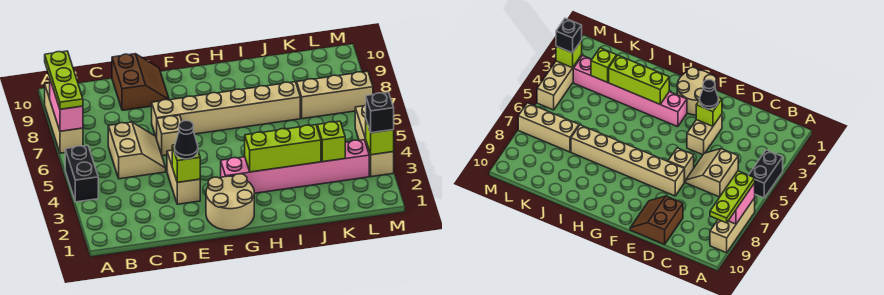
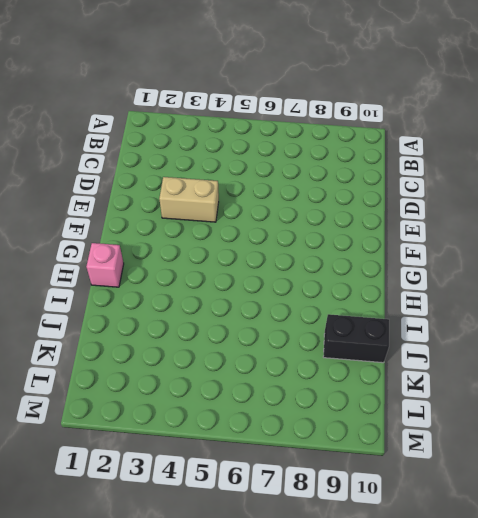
pink brick H1 level 1 -> none
black brick J9:J10 level 1 -> black brick A4:A5 level 1
none -> tan brick A7:A9 level 1
none -> tan slope C5:D6 level 1 top C
none -> brown slope D9:E10 level 1 top D

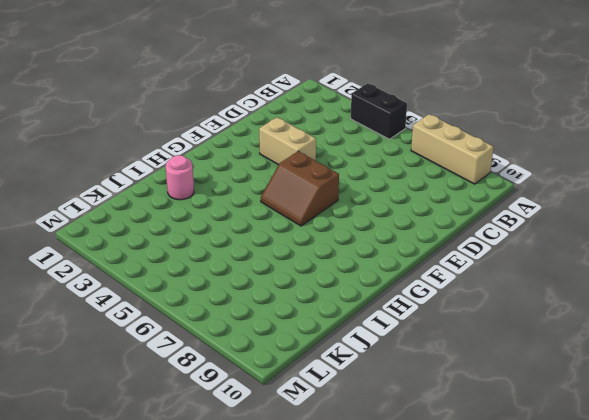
brown slope F5:G6 level 1 top F -> brown slope D9:E10 level 1 top D
pink round brick I2 level 1 -> none
none -> tan slope C5:D6 level 1 top C
none -> tan brick E6 level 1
none -> tan brick E7:J7 level 1

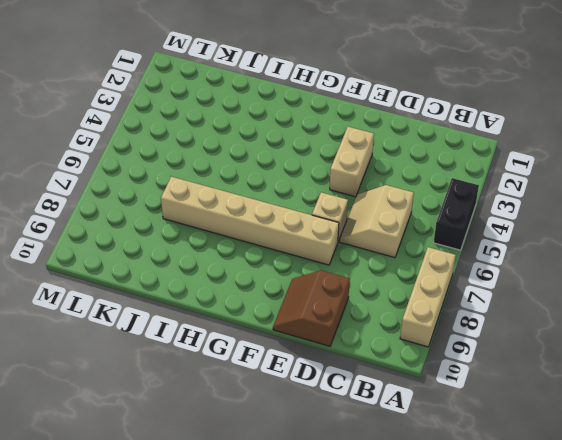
none -> tan round brick F1:G2 level 1
none -> pink brick G3:L3 level 1
none -> tan brick K7:M7 level 1

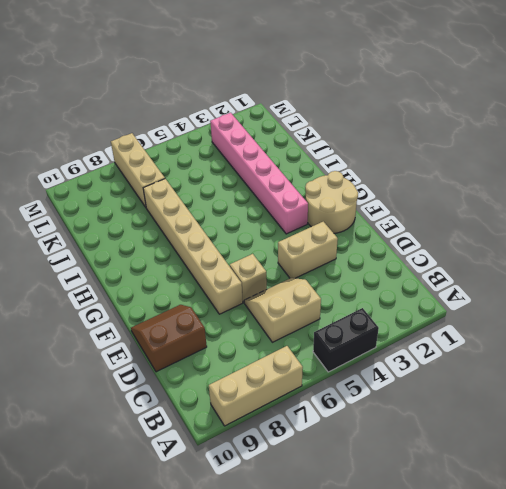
none -> tan brick M3:M5 level 1
none -> pink brick A7:A8 level 2
none -> lime brick E3 level 2

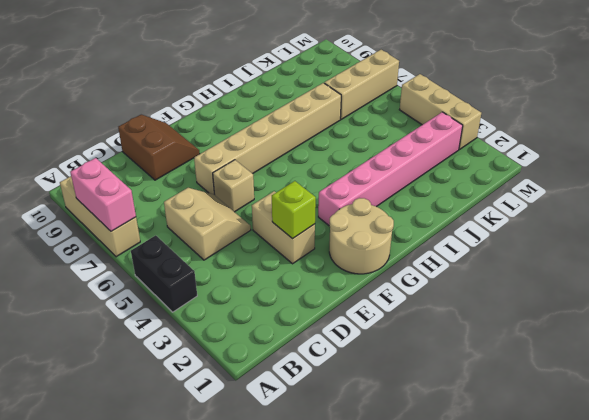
none -> lime brick H3:J3 level 2
none -> lime brick K3 level 2
none -> lime brick M3 level 2

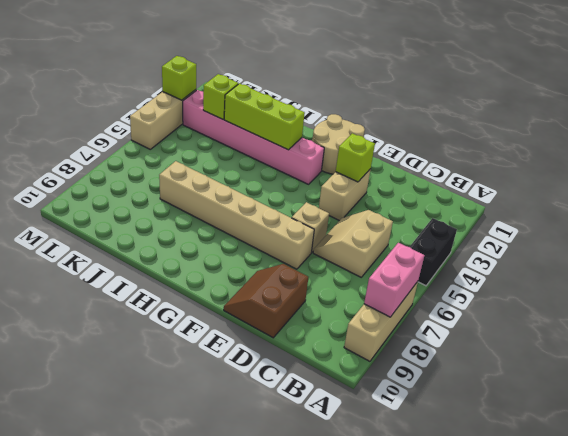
none -> tan brick K7:M7 level 1
none -> lime plate A7:A9 level 3
none -> black cone E3 level 3

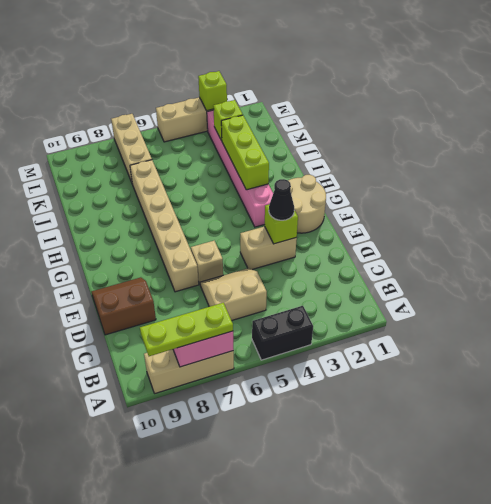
none -> black brick M3 level 3

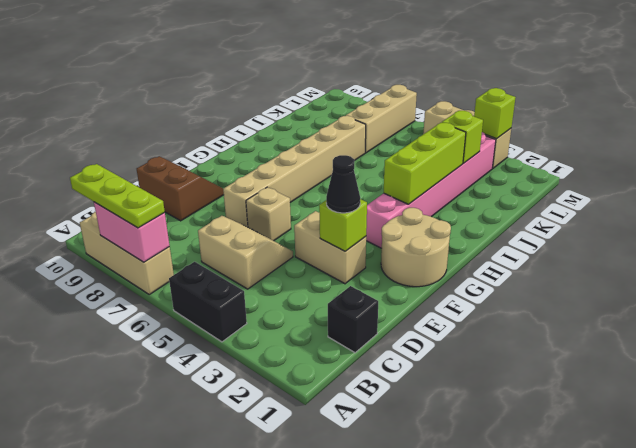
black brick C1 level 1 -> black brick M3 level 3

